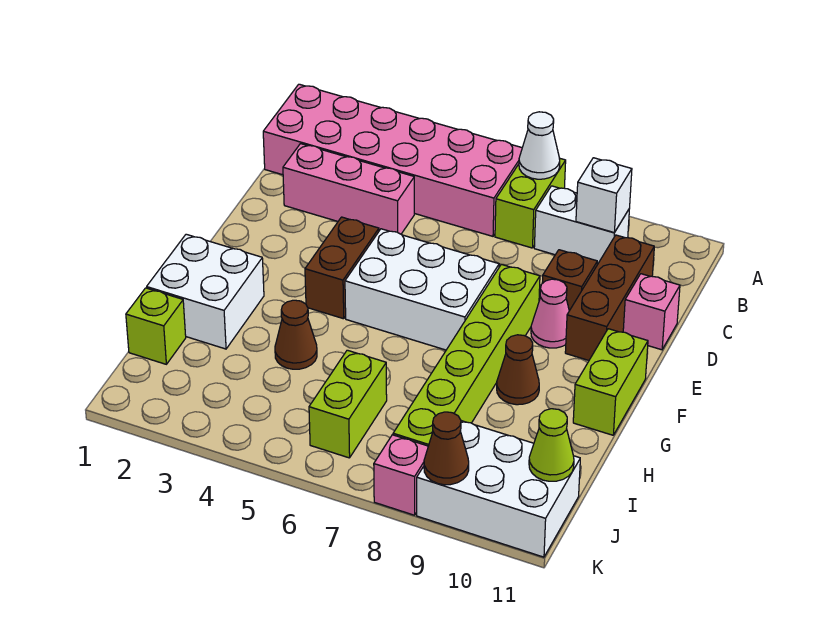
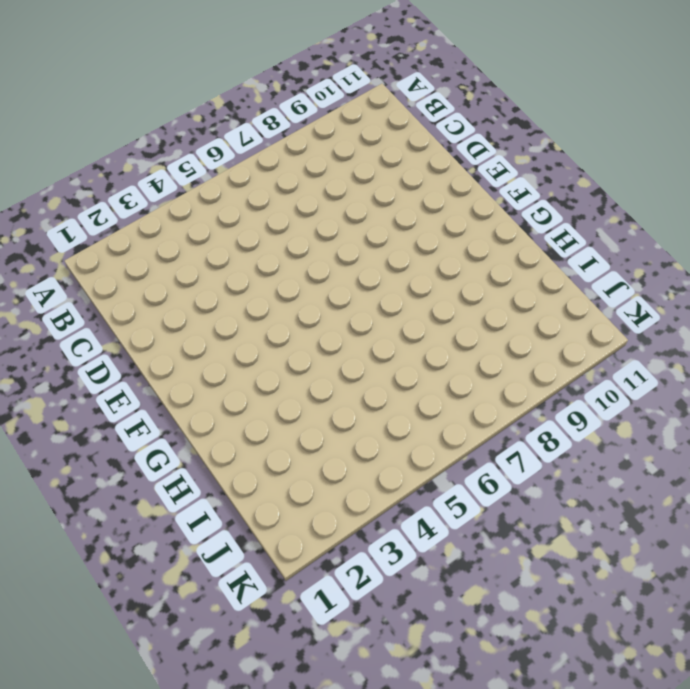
none -> pink brick A1:B6 level 1
none -> lime brick A7:B7 level 1
none -> white brick B8:B9 level 1

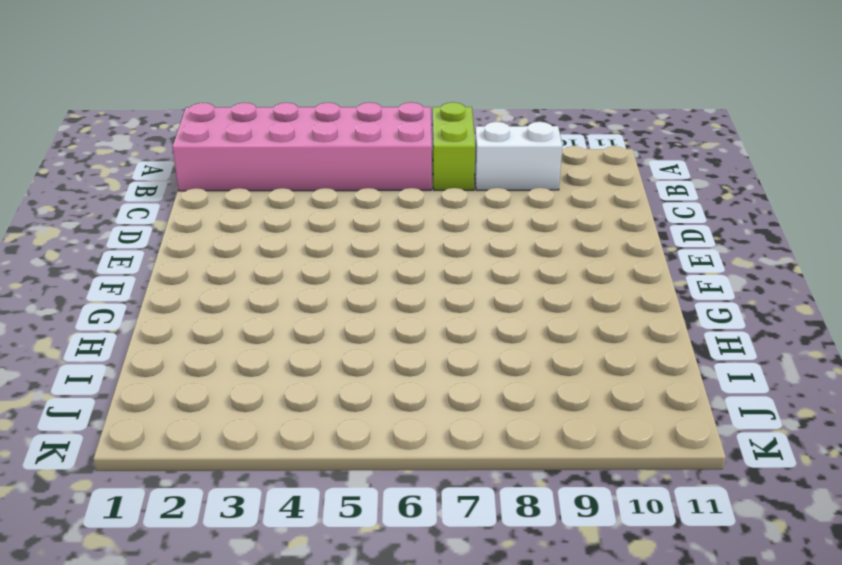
none -> pink brick C2:C4 level 1
none -> brown brick C10:E10 level 1
none -> brown brick D9 level 1

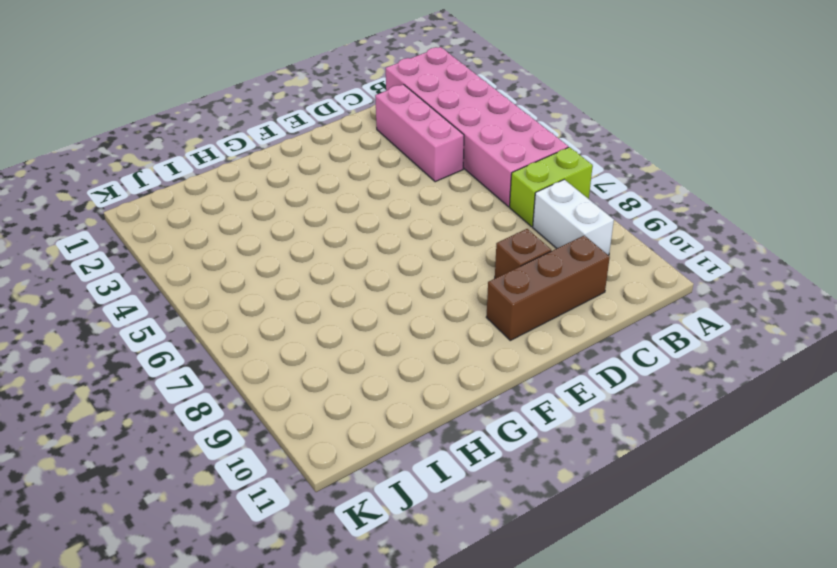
none -> pink brick D11 level 1
none -> brown brick E4:F4 level 1
none -> white brick E5:F7 level 1

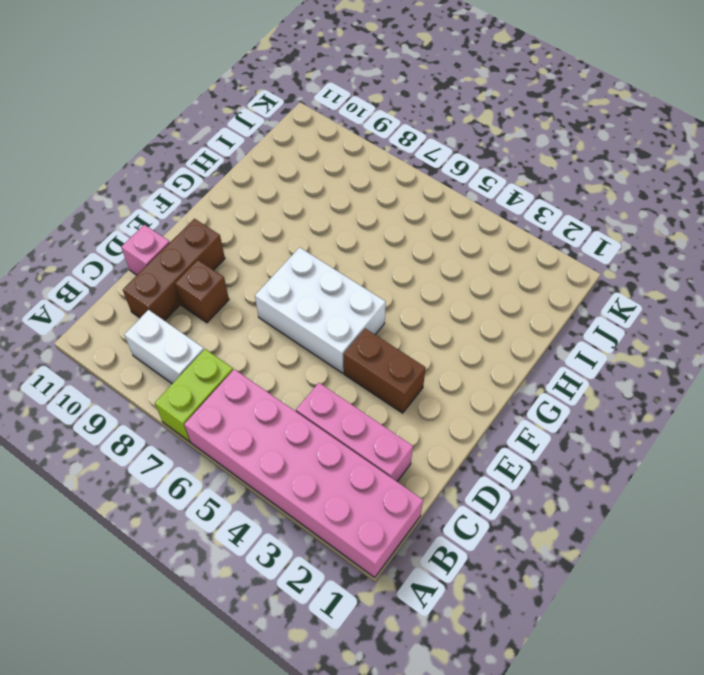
brown brick E3:E4 level 1 -> brown brick E4:F4 level 1
none -> lime brick E8:J8 level 1
none -> pink cone E9 level 1
none -> lime brick F11:G11 level 1

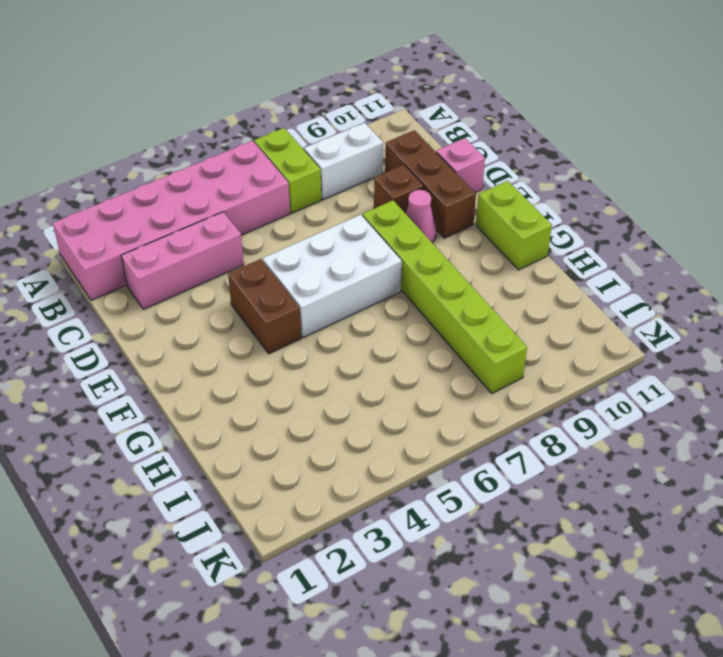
none -> white brick G1:H2 level 1
none -> brown cone G9 level 1
none -> brown cone H4 level 1

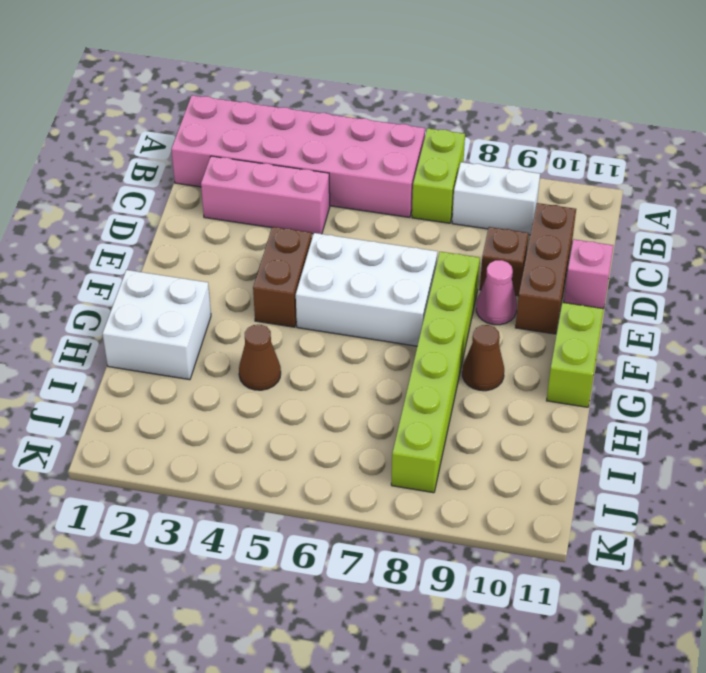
none -> lime brick I1 level 1
none -> lime brick I6:J6 level 1
none -> white brick J9:K11 level 1

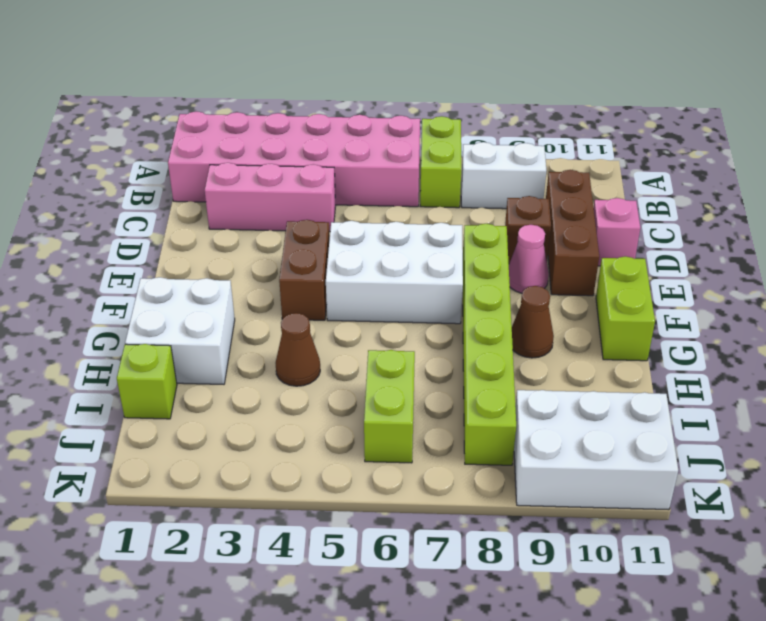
none -> pink brick K8 level 1
none -> white cone A7 level 2
none -> white brick B9 level 2

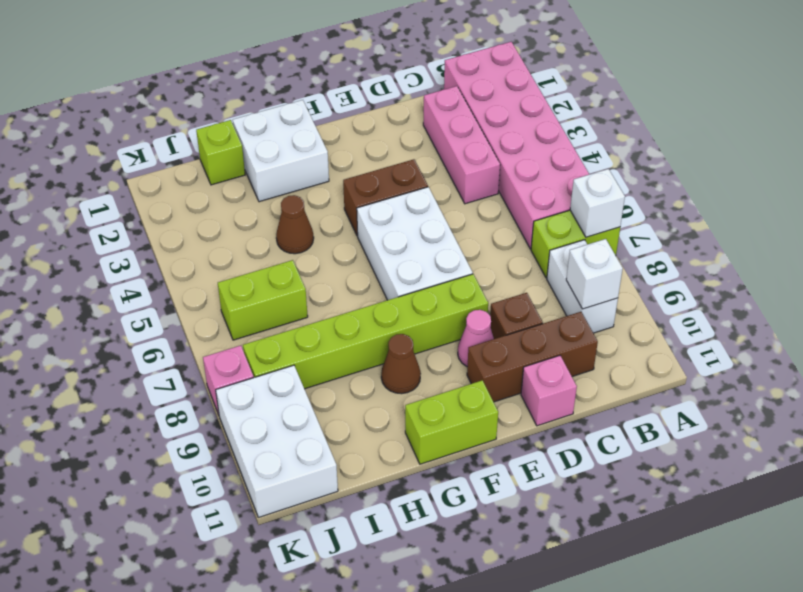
white brick A7 level 2 -> white cone A7 level 2
none -> lime cone J11 level 2
none -> brown cone K9 level 2

